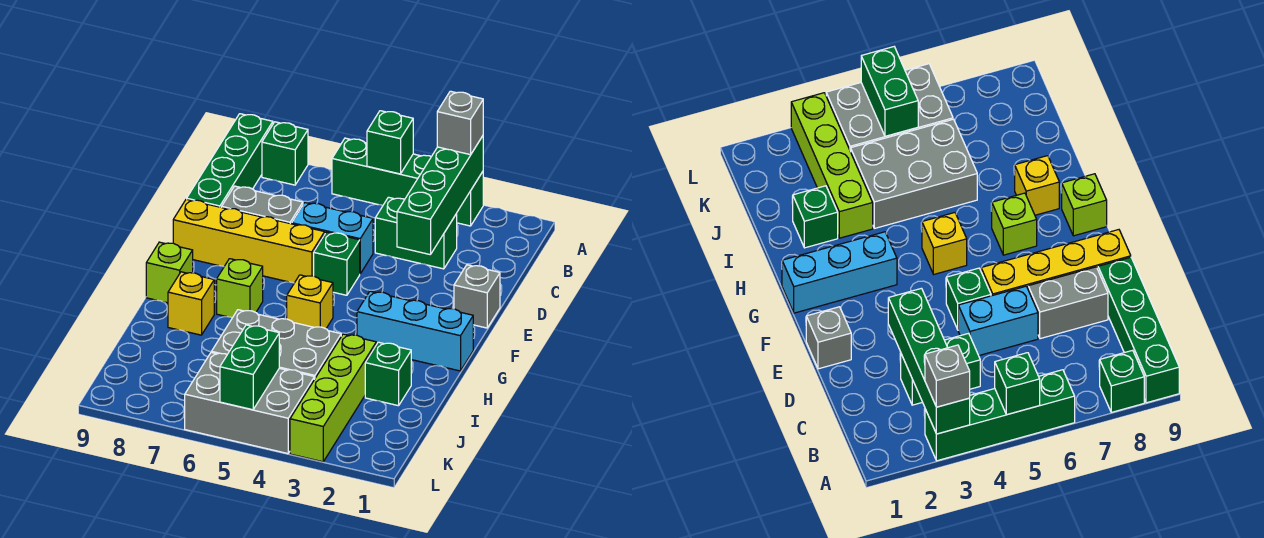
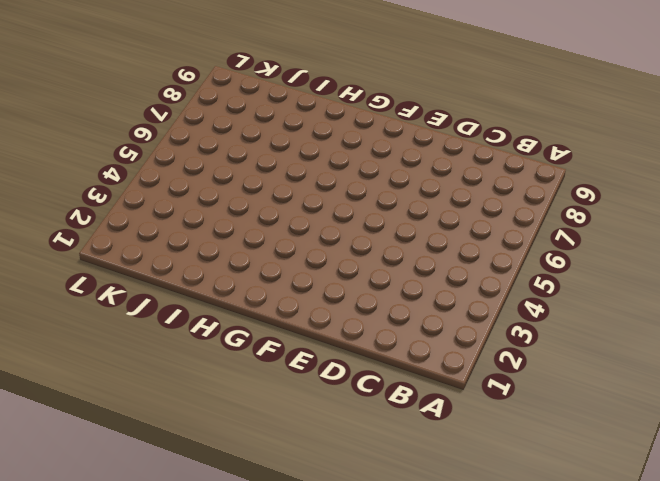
none -> green brick A3:A6 level 1
none -> green brick A8 level 1
none -> green brick A9:D9 level 1

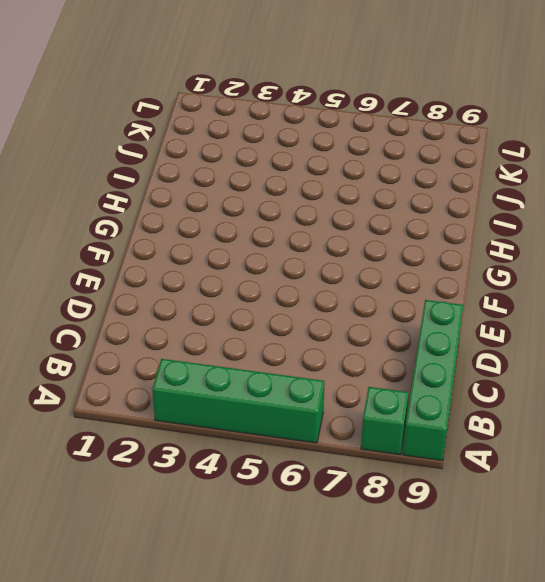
none -> green brick C3:C4 level 1
none -> cyan brick D5:D6 level 1
none -> grey brick D7:D8 level 1

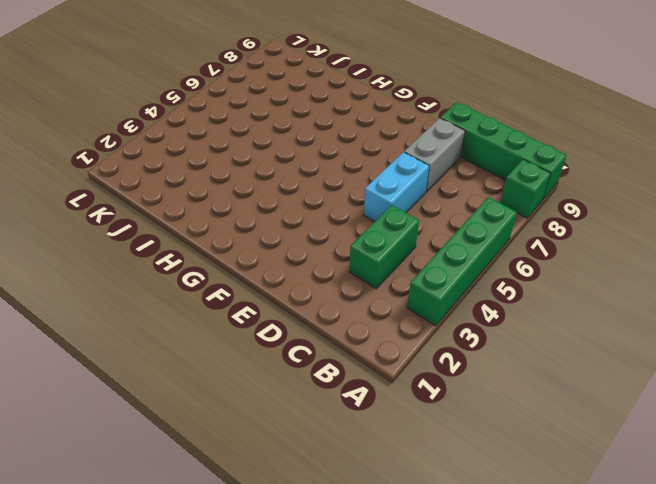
none -> grey brick E1 level 1
none -> green brick E5 level 1
none -> yellow brick E6:E9 level 1

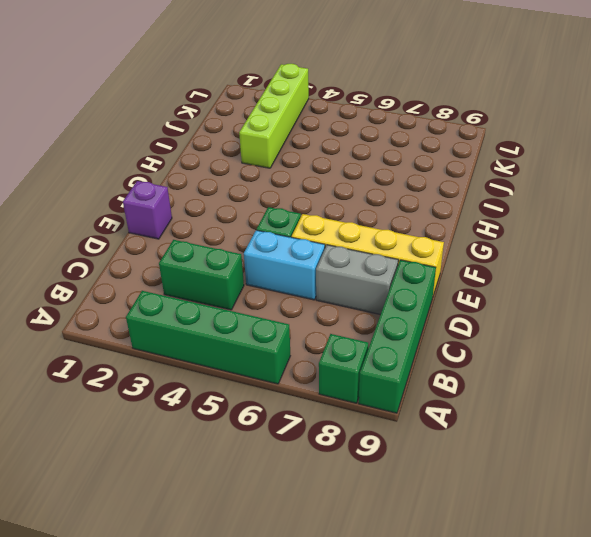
purple brick E1 level 1 -> grey brick E1 level 1
none -> cyan brick G1:G3 level 1
none -> yellow brick G5 level 1
none -> lime brick G7 level 1

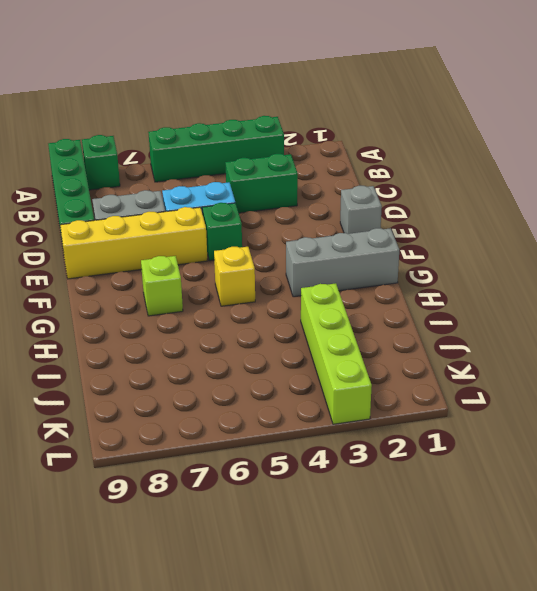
grey brick G1:G3 level 1 -> cyan brick G1:G3 level 1
none -> lime brick G9 level 1
none -> yellow brick H8 level 1
none -> green brick I2 level 1

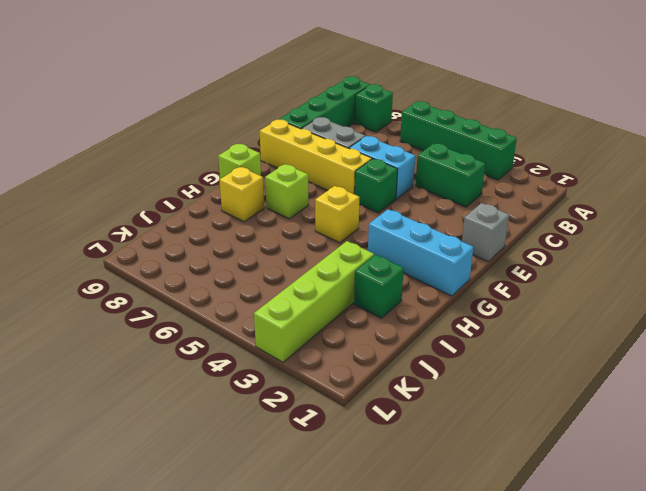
none -> grey brick I4:J6 level 1
none -> grey brick K4:L6 level 1
none -> green brick A3:D3 level 2

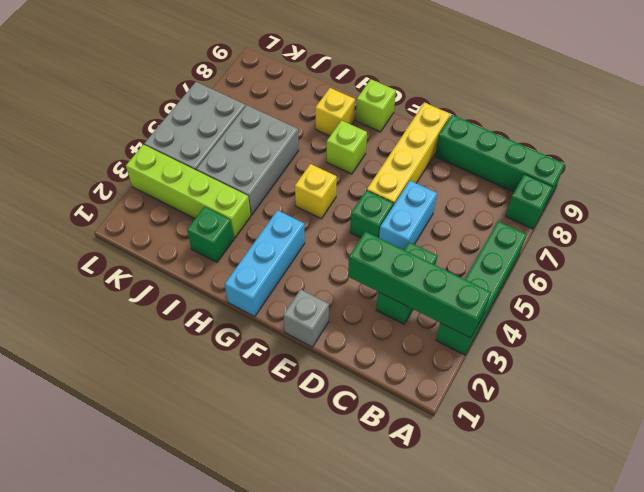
none -> grey brick D7:D8 level 1
none -> green brick A5 level 2
none -> green brick K5:L5 level 2

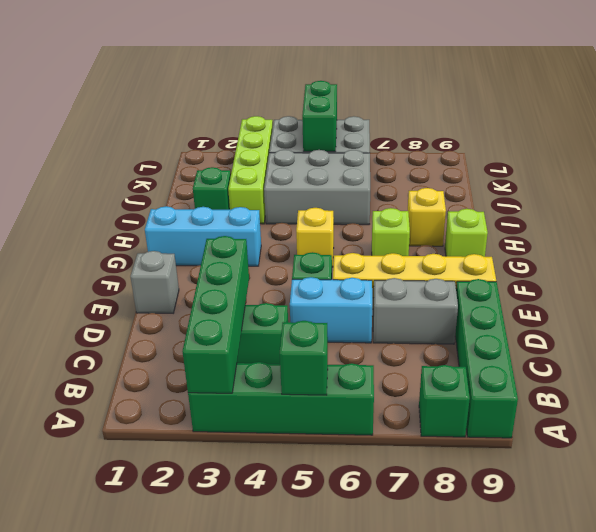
none -> grey brick A3 level 3

